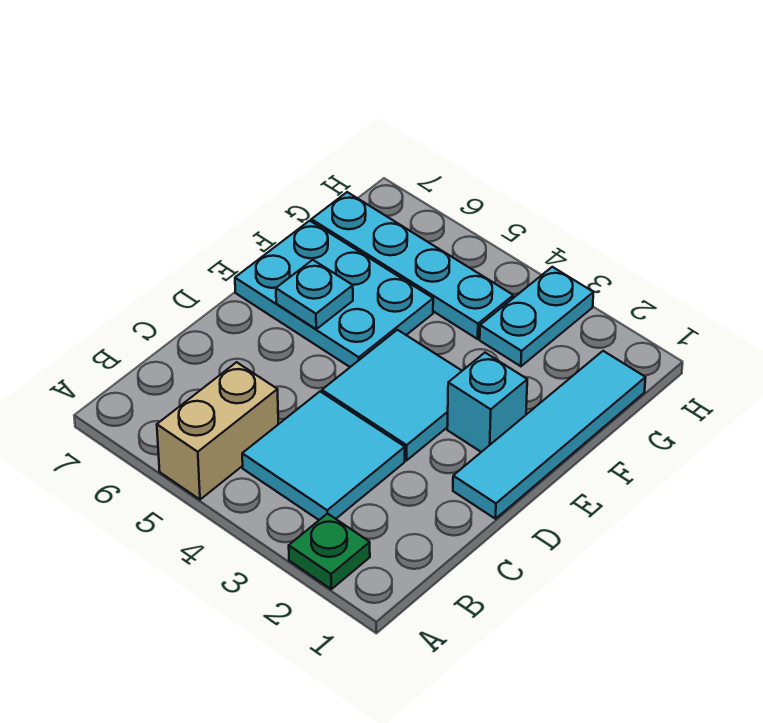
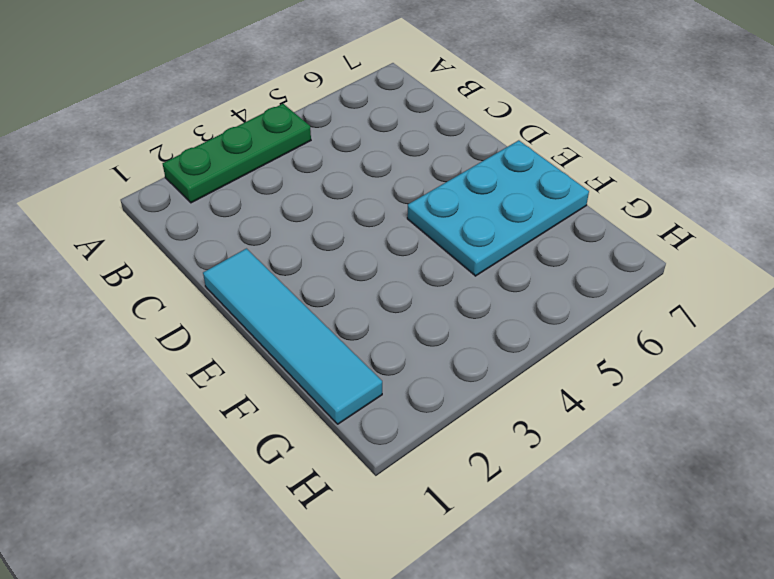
green plate A2:A4 level 1 -> green plate A2 level 1
none -> tan brick A5:B5 level 1
none -> cyan tile B3:C4 level 1

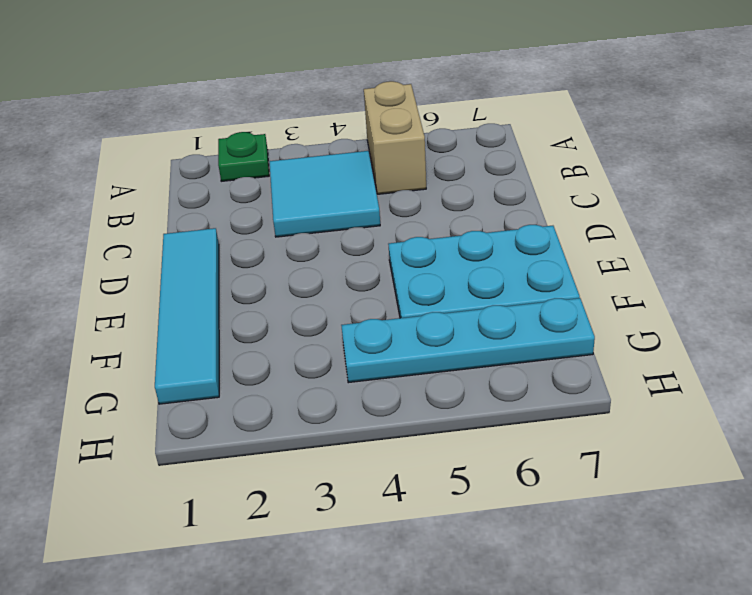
none -> cyan tile D3:E4 level 1
none -> cyan brick E2 level 1

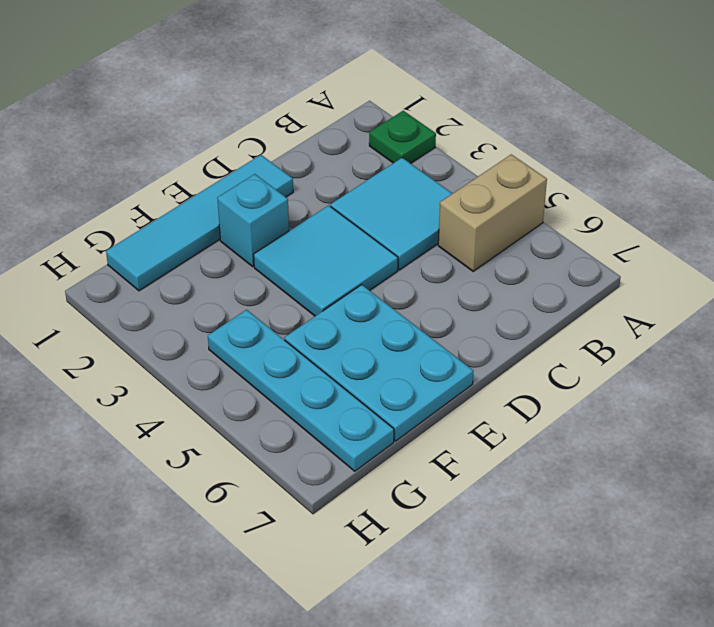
none -> cyan plate G3:H3 level 1
none -> cyan plate E6 level 2

